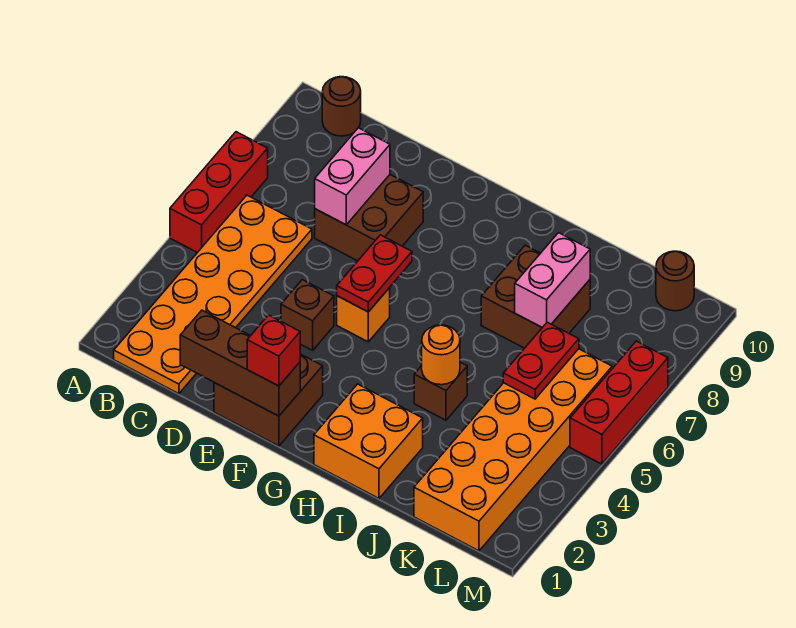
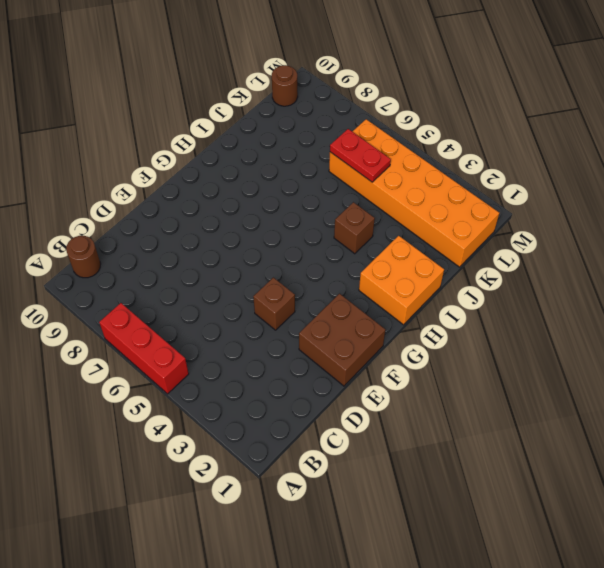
none -> orange plate B1:C6 level 1
none -> brown brick D7:E8 level 1
none -> orange brick F5 level 1

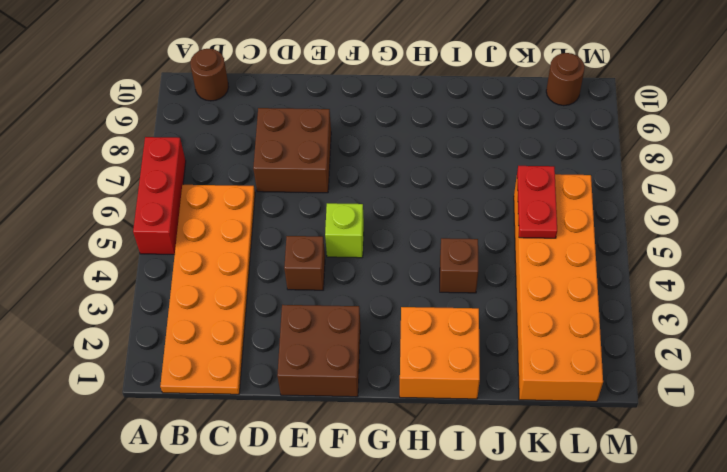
lime brick F5 level 1 -> orange brick F5 level 1
none -> brown brick I7:J8 level 1
none -> red brick M5:M7 level 1
none -> brown brick D1:F1 level 2

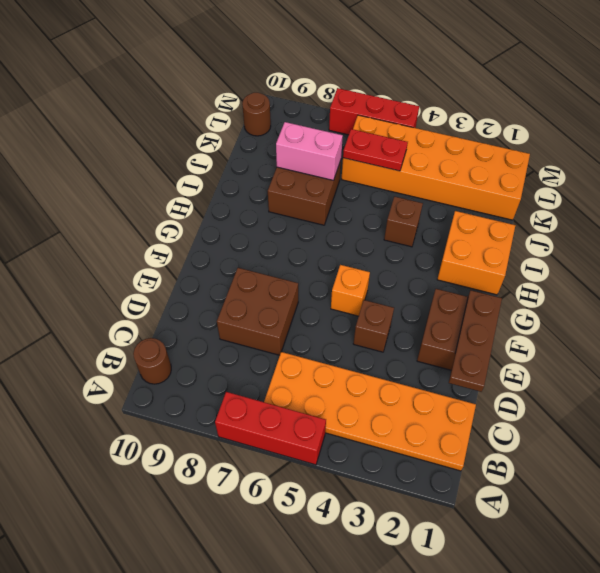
brown plate D1:F1 level 2 -> brown brick D1:F1 level 2
none -> pink brick D7:D8 level 2
none -> red plate F5:F6 level 2
none -> orange round brick I4 level 2

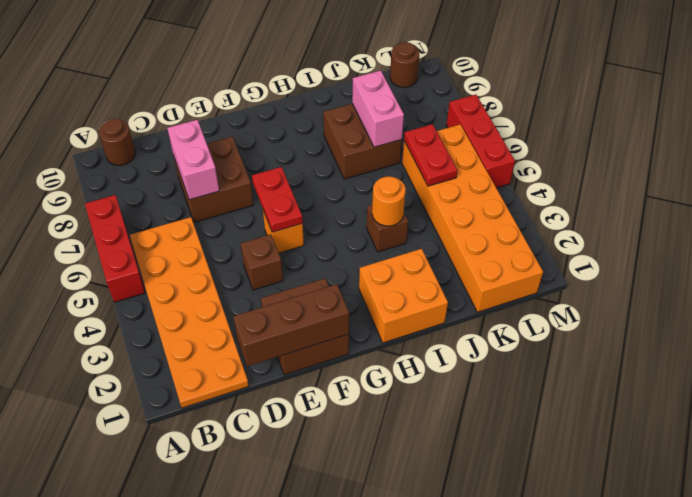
none -> red brick F1 level 3

